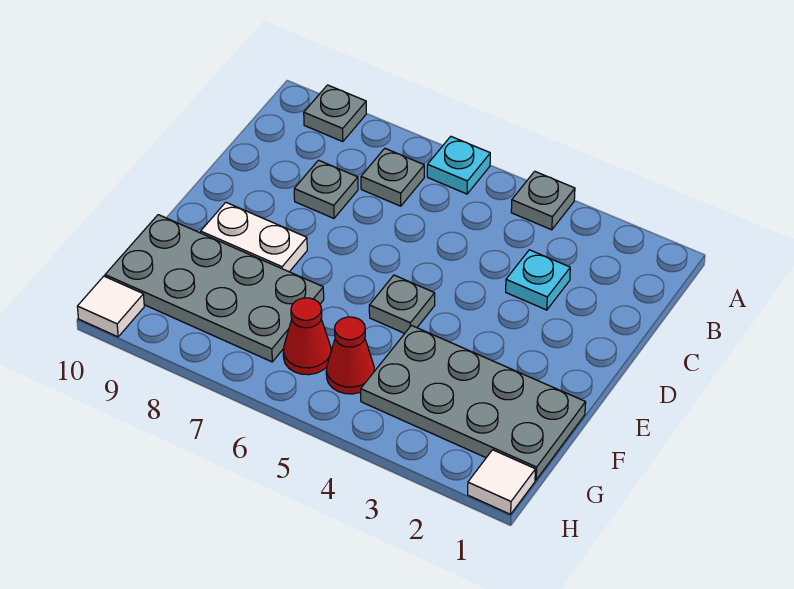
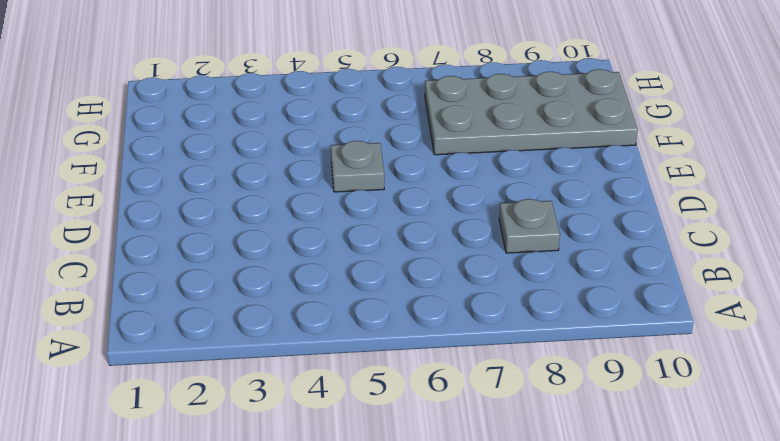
none -> grey plate A4 level 1
none -> cyan plate A6 level 1
none -> grey plate A9 level 1

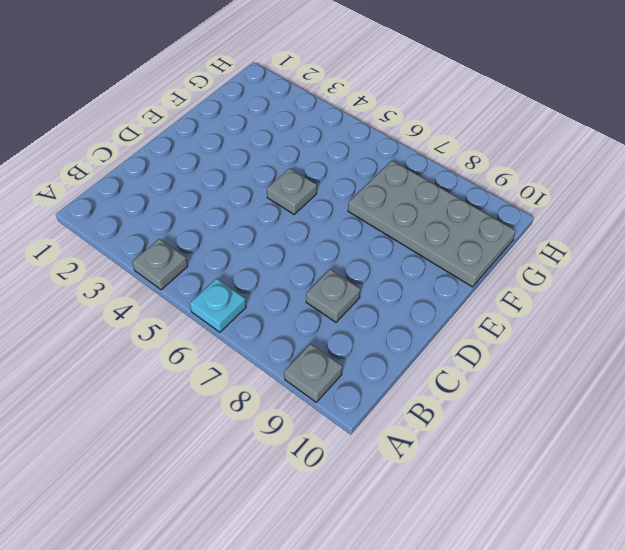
none -> grey plate B7 level 1
none -> cyan plate C3 level 1
none -> white plate E8:E9 level 1

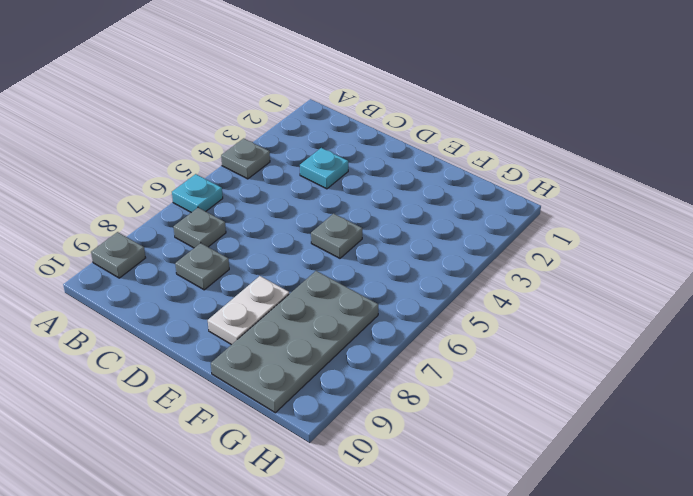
none -> grey plate F1:G4 level 1
none -> red cone G5 level 1
none -> red cone G6 level 1

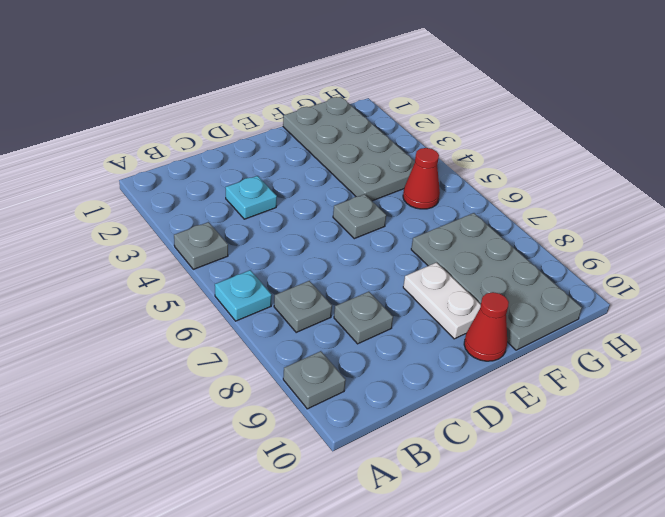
red cone E10 level 1 -> red cone G6 level 1
none -> white tile H1 level 1
none -> white tile H10 level 1

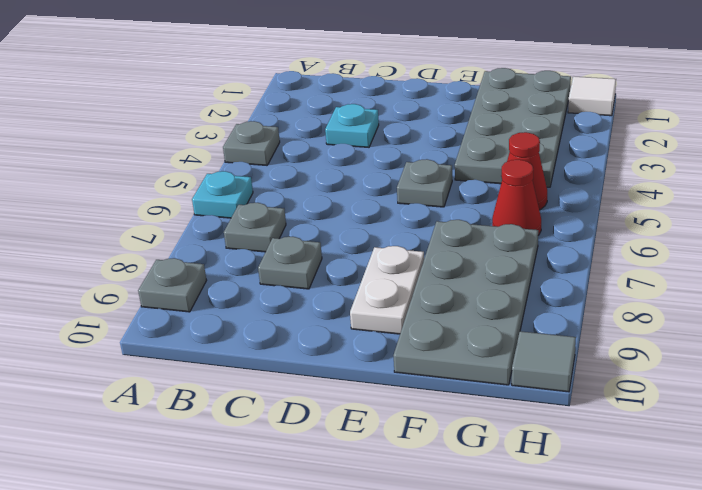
grey tile H10 level 1 -> white tile H10 level 1

